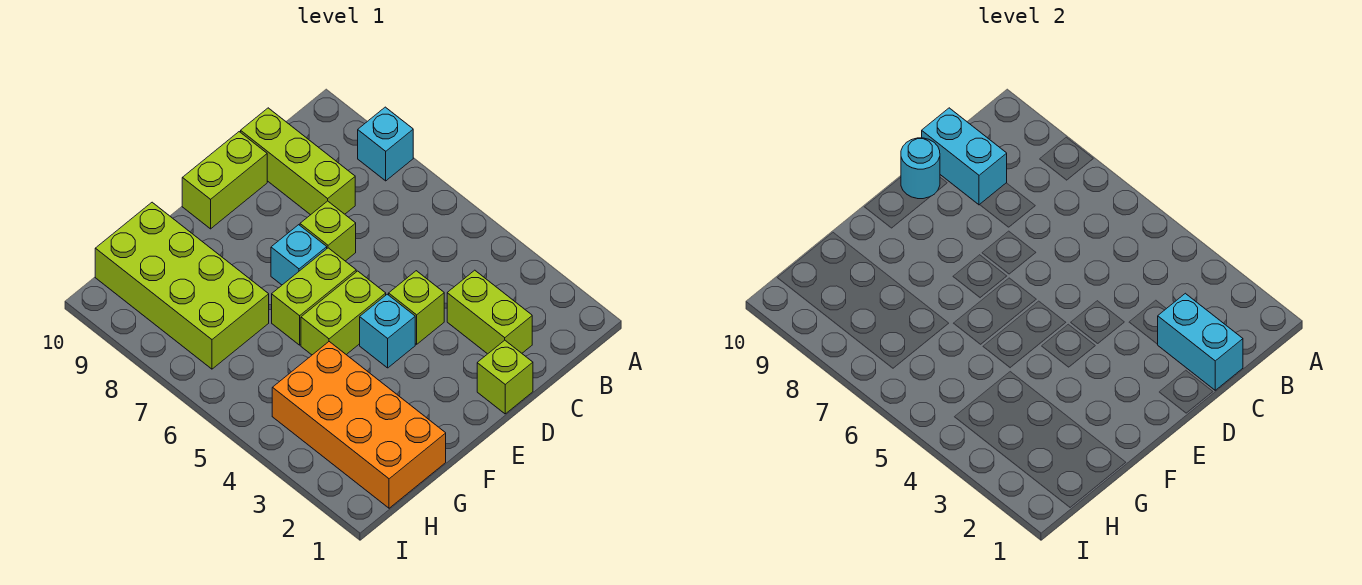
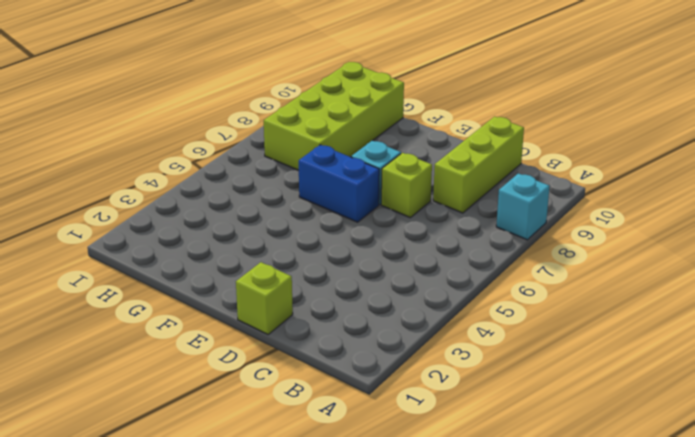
blue brick E6:F6 level 1 -> lime brick E6:F6 level 1
none -> lime brick C2:C3 level 1
none -> lime brick D4 level 1
none -> lime brick D10:E10 level 1

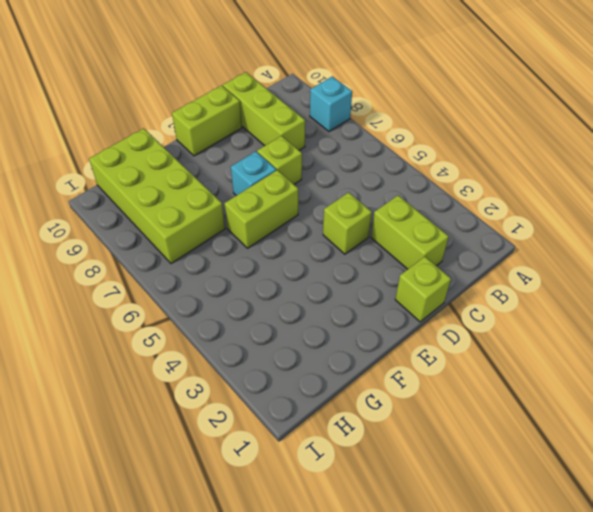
none -> cyan brick E4 level 1
none -> lime brick E5:F5 level 1
none -> orange brick G1:H4 level 1

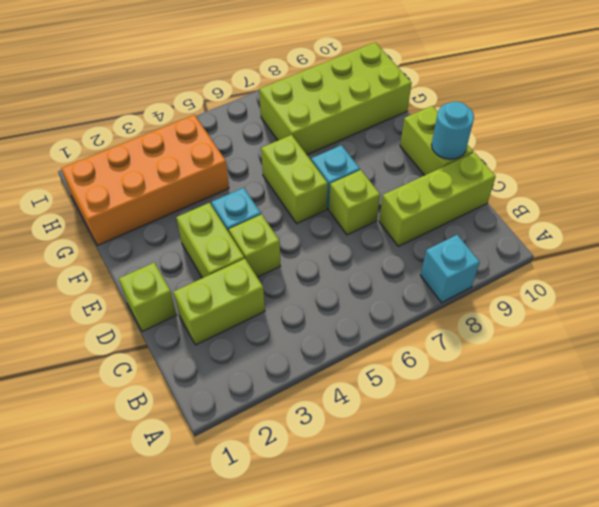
lime brick D3:E3 level 1 -> lime brick E5:F5 level 1
none -> cyan brick C1:C2 level 2
none -> cyan brick C9:C10 level 2

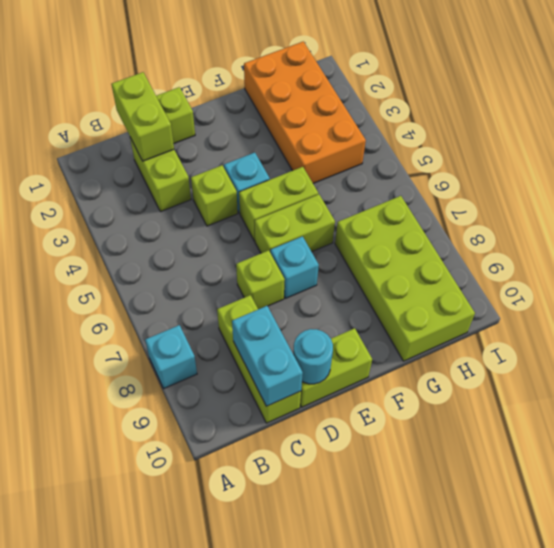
lime brick C1:C2 level 2 -> cyan brick C1:C2 level 2

